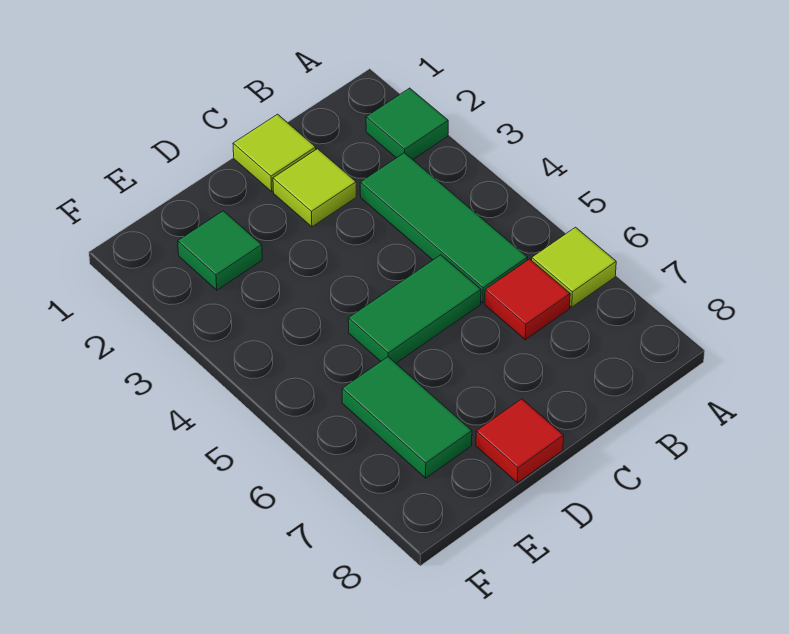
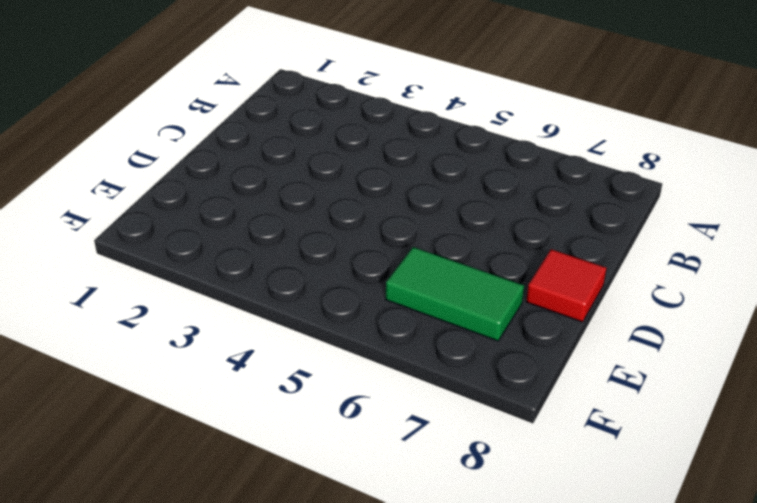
none -> green tile A2 level 1
none -> lime tile A6 level 1

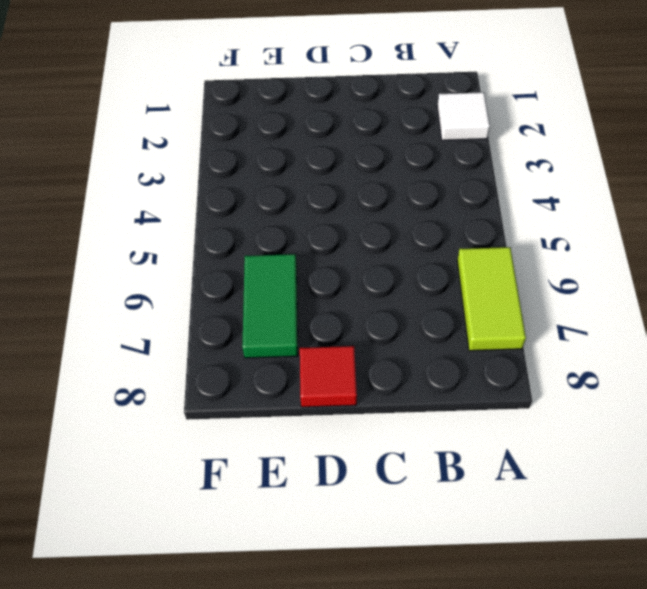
white tile A2 level 1 -> green tile A2 level 1
lime tile A6:A7 level 1 -> lime tile A6 level 1
none -> green tile B3:B5 level 1
none -> red tile B6 level 1

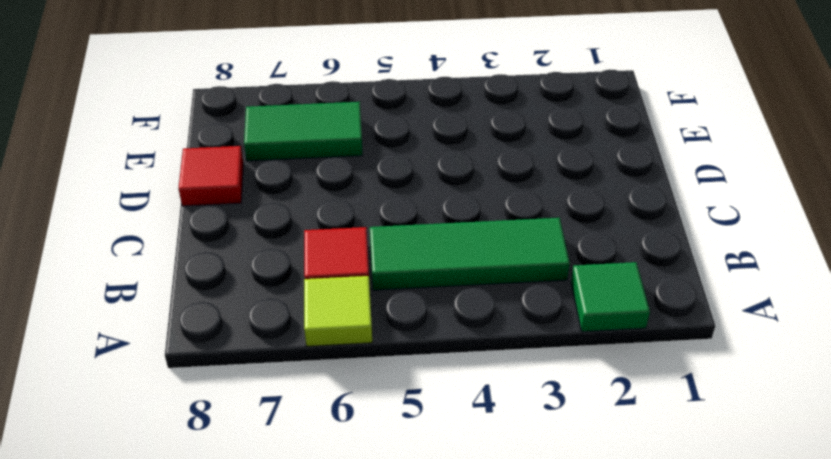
none -> lime tile C1 level 1
none -> lime tile C2 level 1

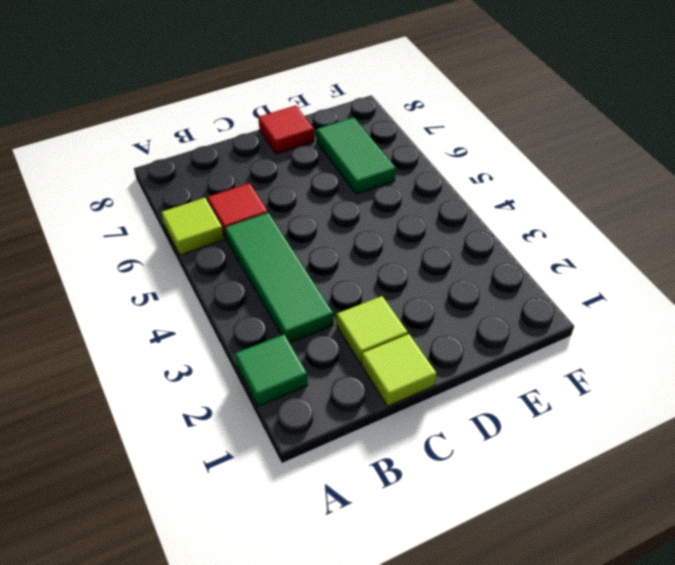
none -> green tile C5:D5 level 1
none -> green tile E2 level 1

